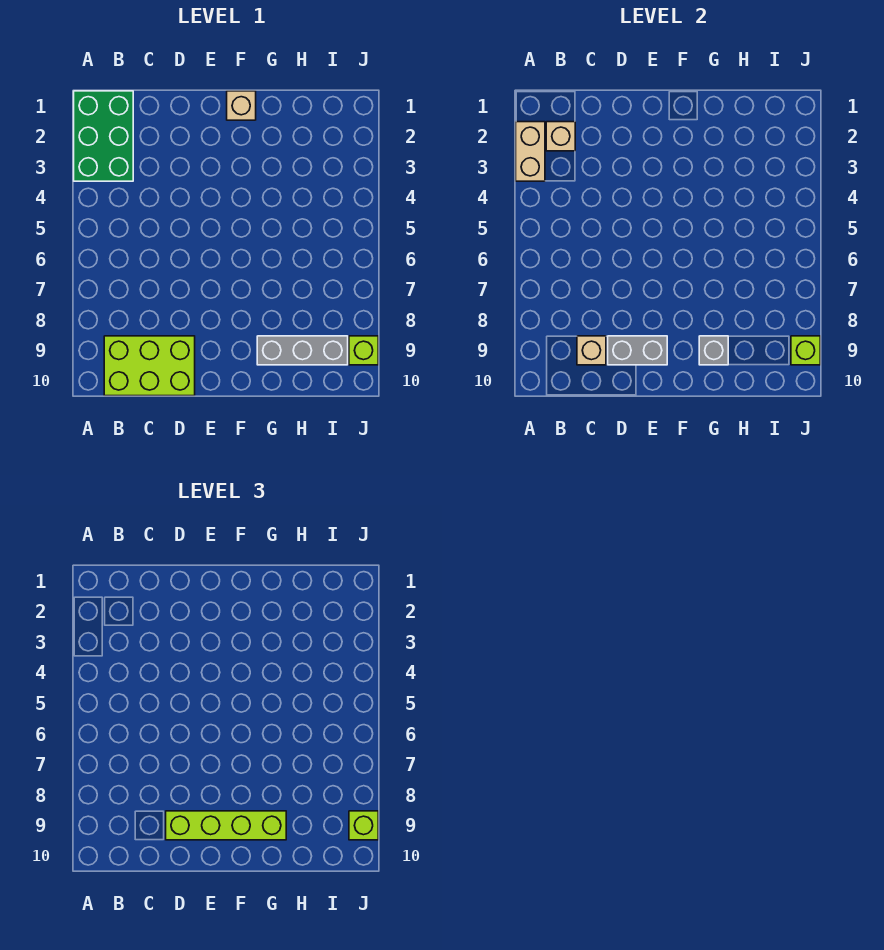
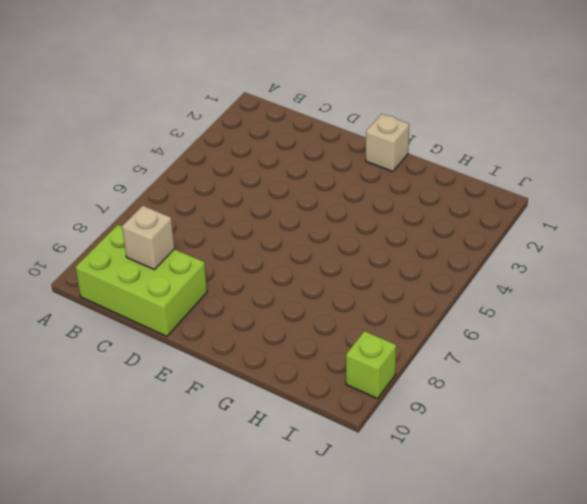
none -> green brick A1:B3 level 1
none -> grey brick G9:I9 level 1
none -> tan brick A2:A3 level 2

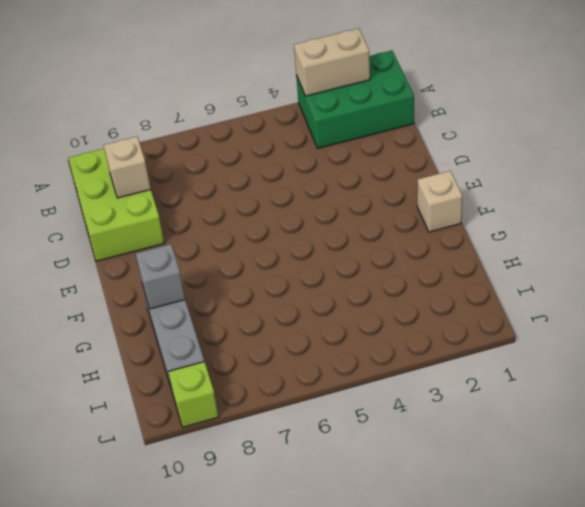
none -> tan brick B2 level 2
none -> grey brick D9:E9 level 2
none -> lime brick J9 level 2

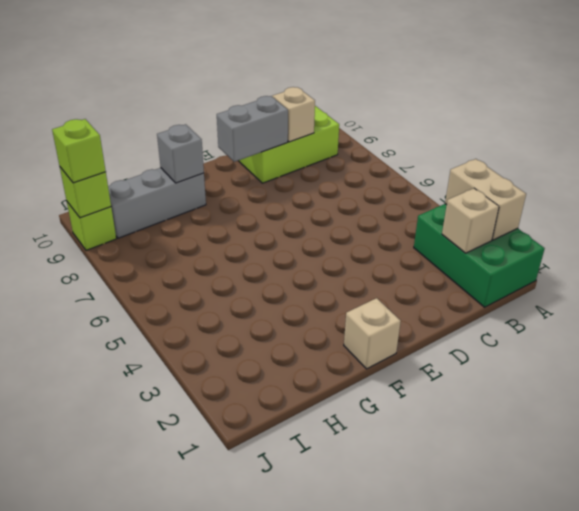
none -> lime brick D9:G9 level 3

